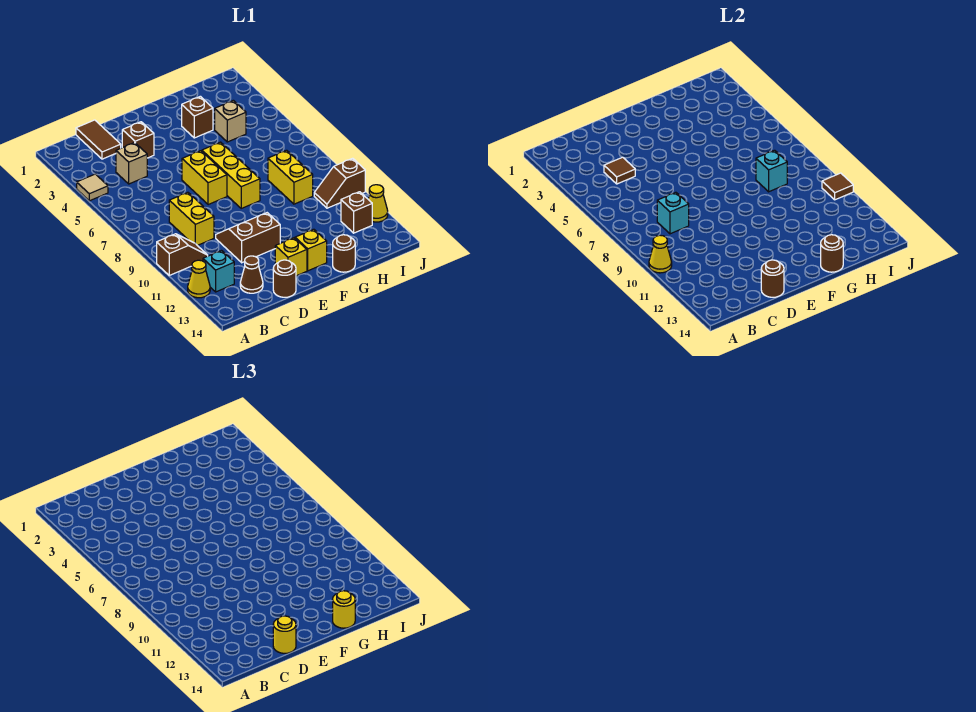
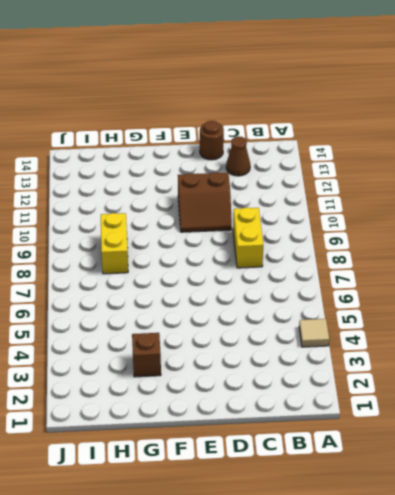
none -> brown slope A10:B10 level 1 top A
none -> yellow cone A12 level 1
none -> cyan brick B12 level 1
none -> brown tile C1:C2 level 1

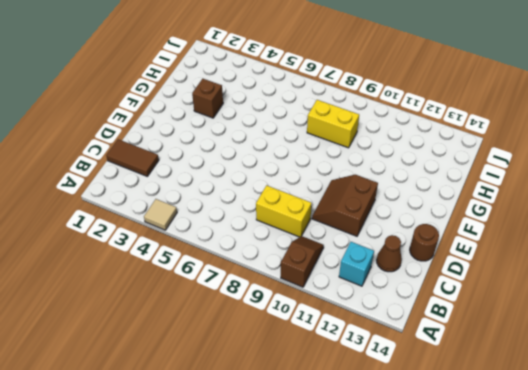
none -> yellow cone A12 level 1
none -> tan brick C4 level 1
none -> brown brick D3 level 1
none -> yellow brick E6:E7 level 1

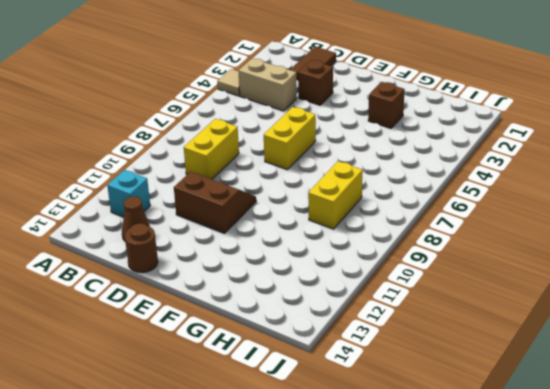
tan brick B4:C4 level 1 -> tan brick C4 level 1
none -> brown slope A10:B10 level 1 top A
none -> yellow cone A12 level 1
none -> yellow brick E13 level 1
none -> yellow brick F6:F8 level 1

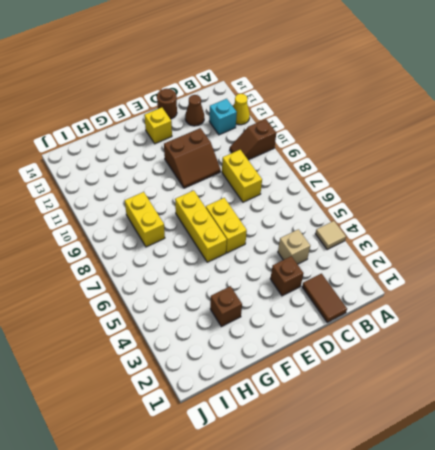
none -> yellow brick F13 level 1
none -> brown round brick G14 level 1
none -> tan brick H4 level 1
none -> brown slope I10:J10 level 1 top J

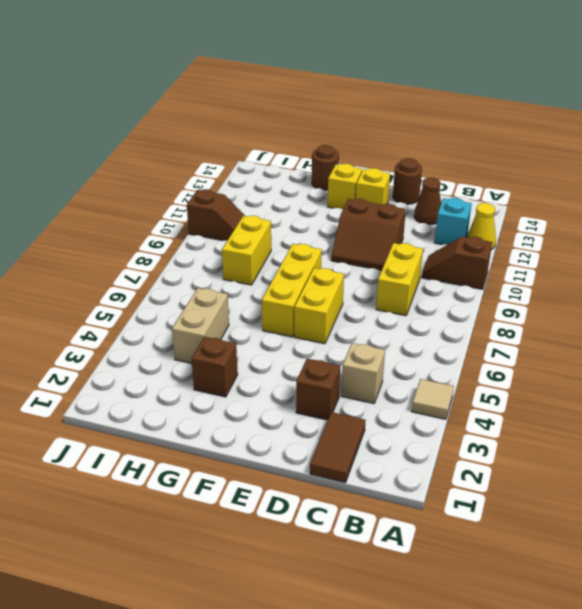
tan brick H4:H5 level 1 -> tan brick H4 level 1
none -> brown brick I12 level 1
none -> yellow cone J12 level 1
none -> yellow cone A10 level 2
none -> brown tile C4 level 2

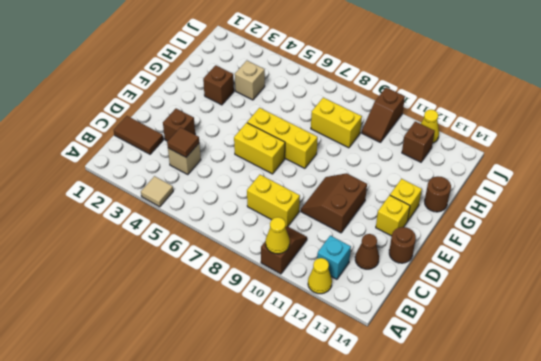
none -> cyan brick C8 level 2
none -> brown round brick D14 level 2
none -> brown round brick G14 level 2
none -> cyan brick H8 level 2

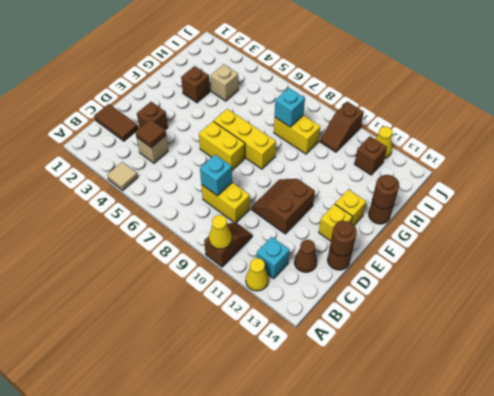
none -> brown tile J10 level 2
none -> yellow round brick D14 level 3
none -> yellow round brick G14 level 3

